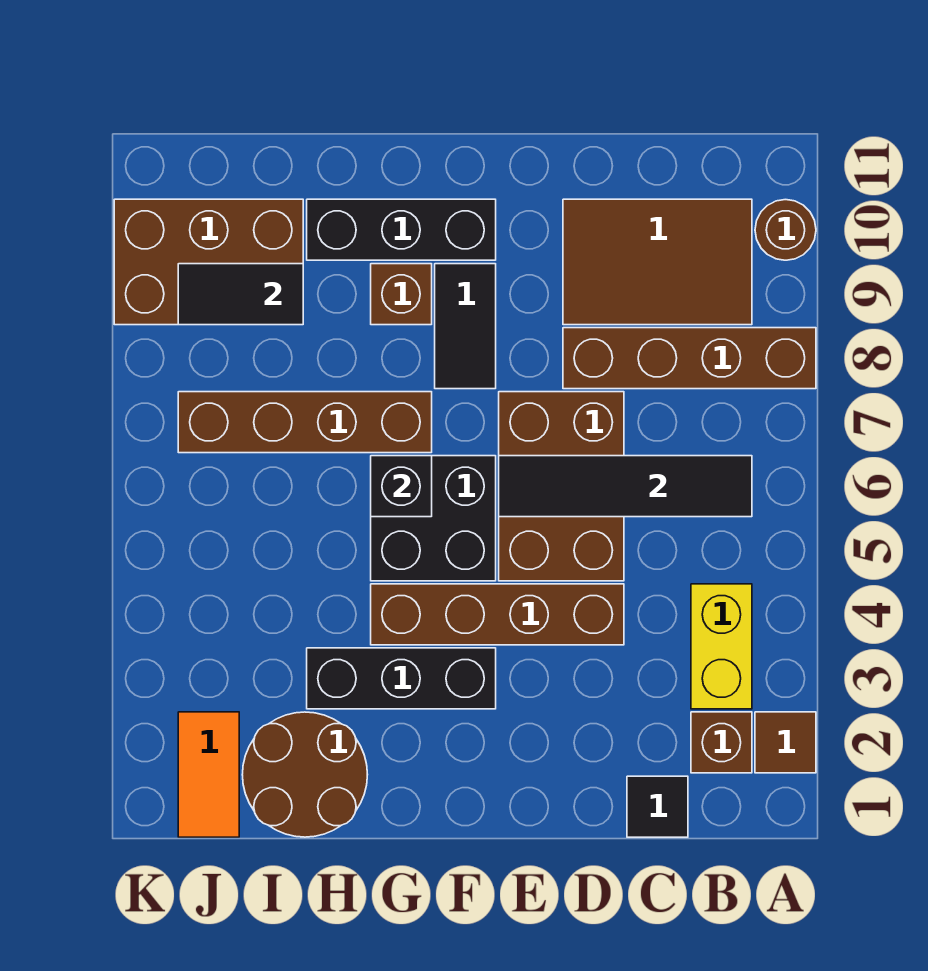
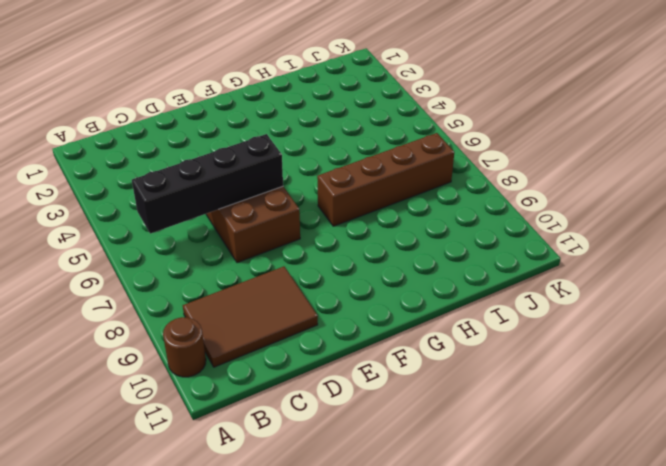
black brick B6:E6 level 2 -> black tile B6:E6 level 2
none -> brown tile A2 level 1
none -> brown brick A8:D8 level 1
none -> brown brick B2 level 1

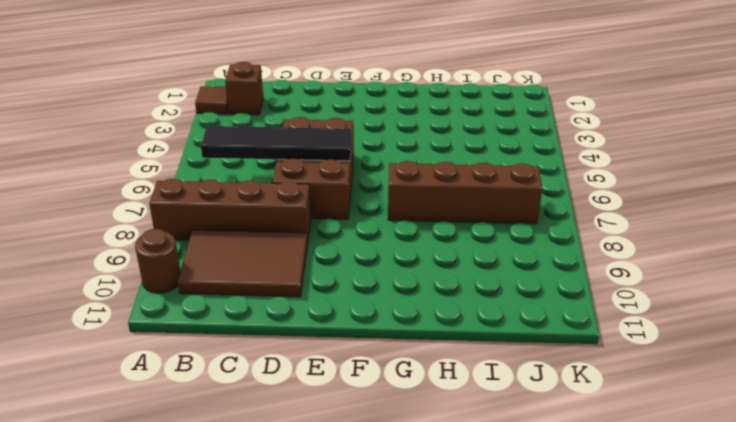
none -> yellow brick B3:B4 level 1
none -> black tile C1 level 1
none -> brown brick D4:G4 level 1

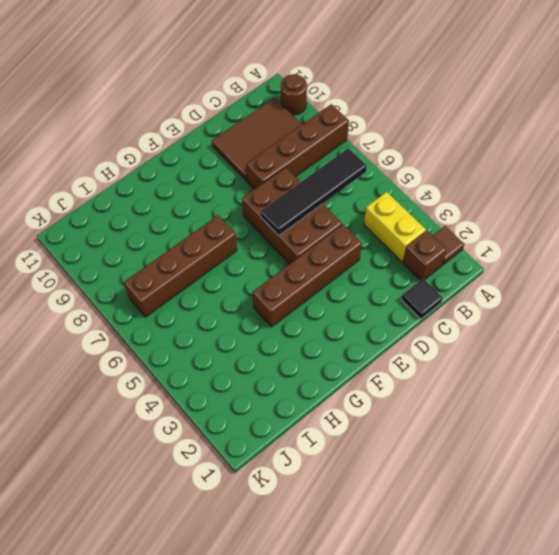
none -> black brick F3:H3 level 1
none -> black brick F5:G6 level 1
none -> black tile F8:F9 level 1

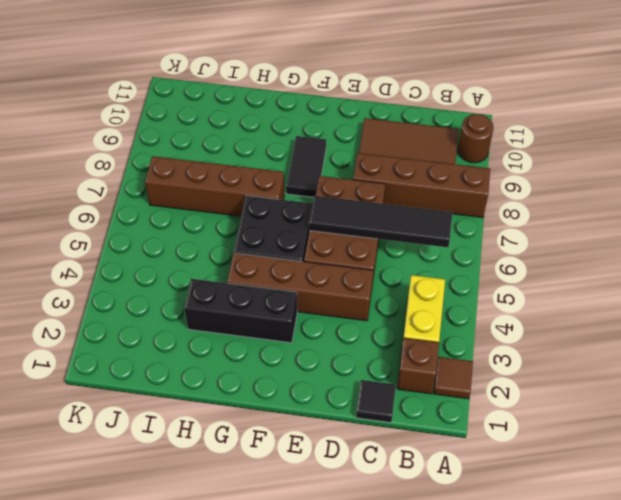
none -> black brick F10:H10 level 1
none -> brown brick G9 level 1
none -> brown round brick H1:I2 level 1

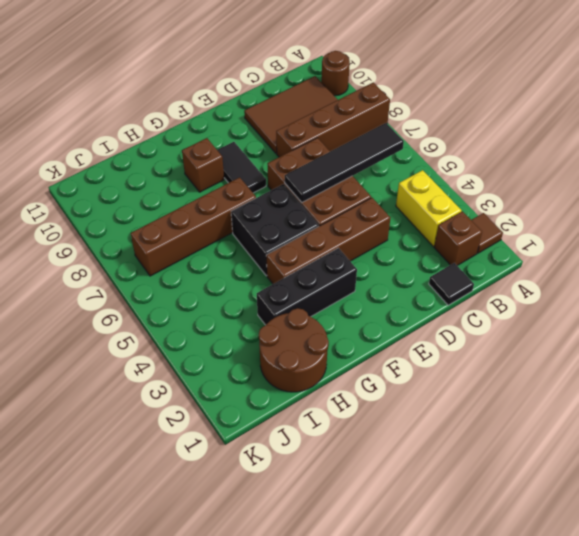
none -> black brick F10:H10 level 1
none -> brown brick I9:K10 level 1
none -> orange tile J1:J2 level 1

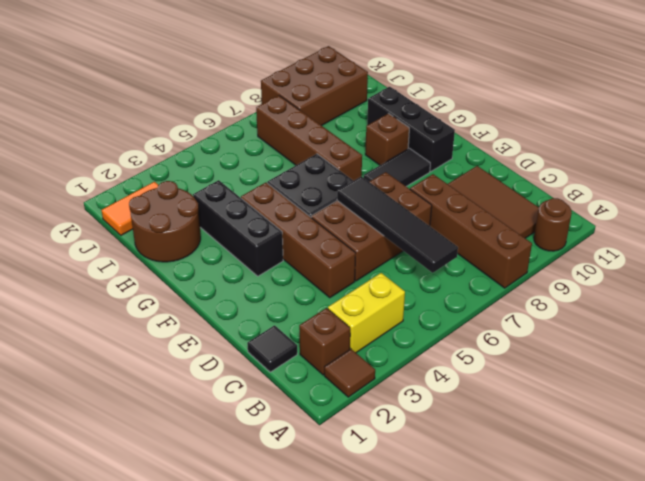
brown brick J8:K10 level 1 -> brown brick I9:K10 level 1
none -> black brick G6 level 2
none -> black tile I9:J9 level 2

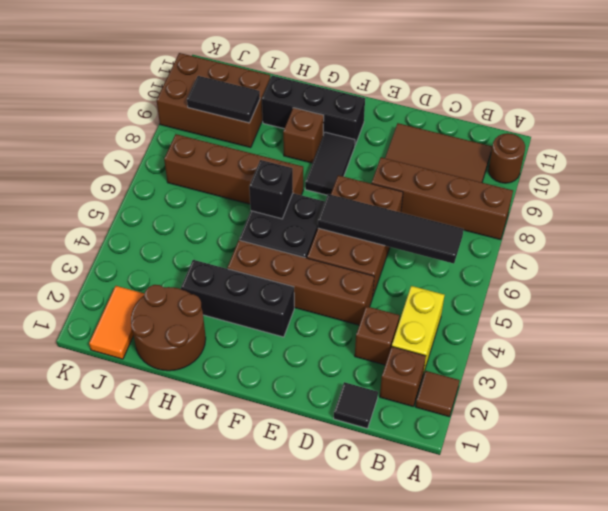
brown brick C3 level 1 -> none

